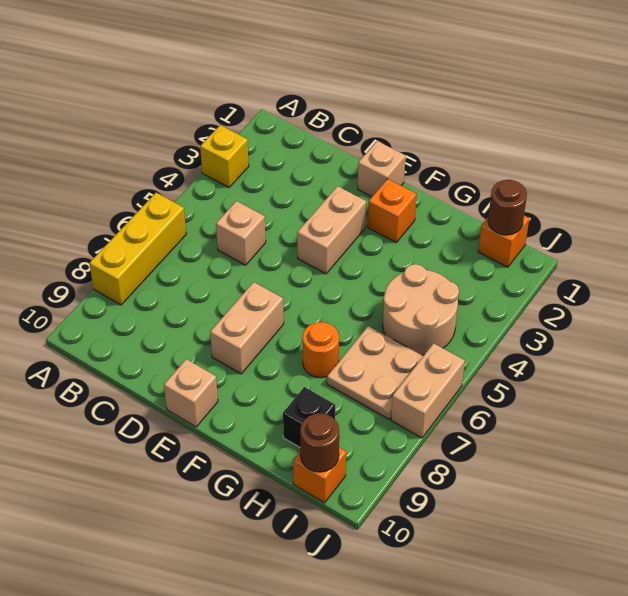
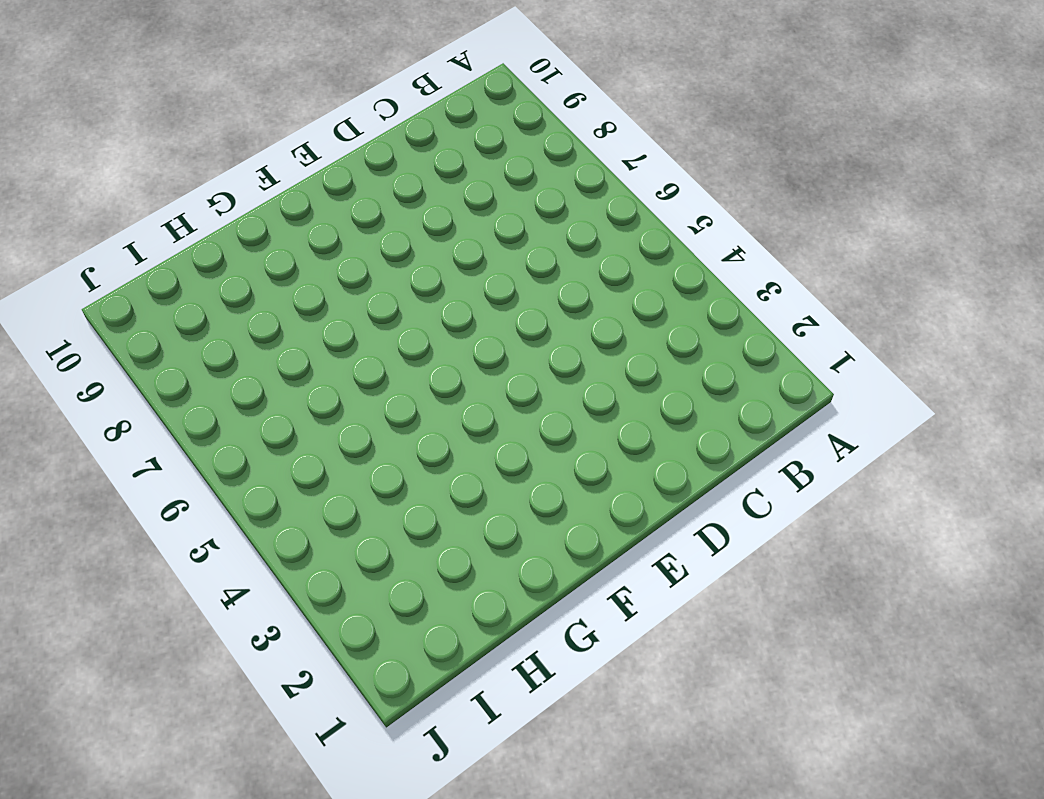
none -> yellow brick A3 level 1
none -> yellow brick A6:A8 level 1
none -> tan brick C5 level 1

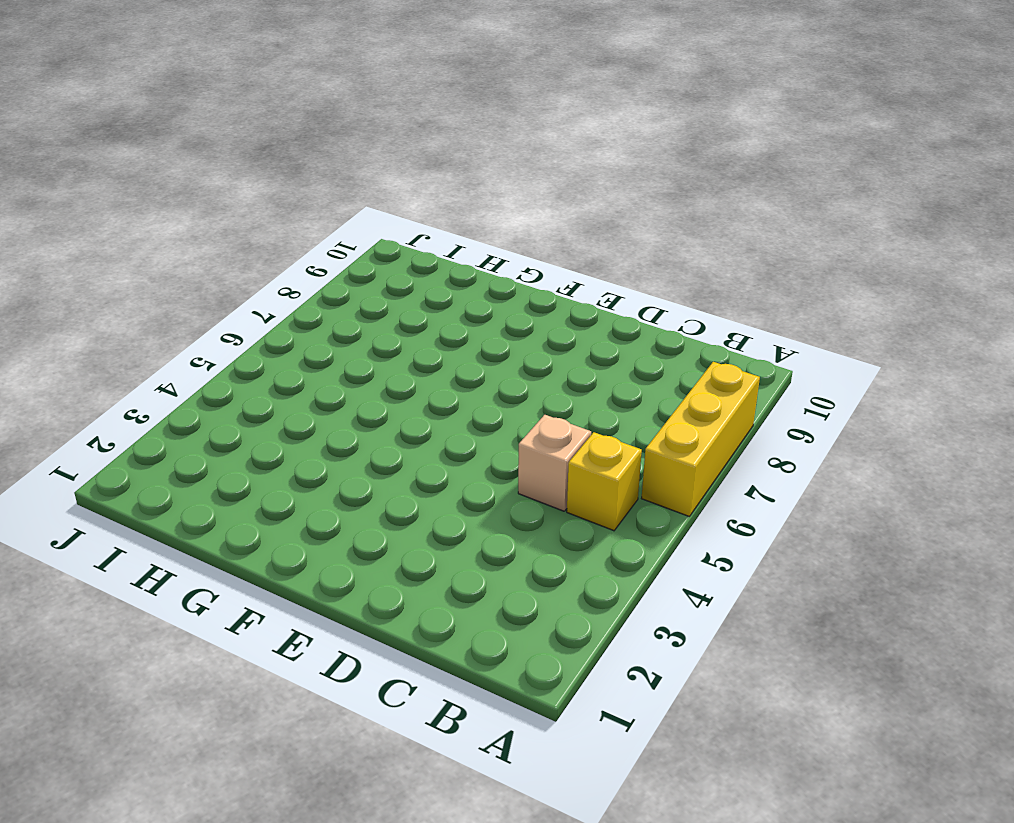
yellow brick B5 level 1 -> yellow brick A3 level 1
none -> tan brick E1 level 1
none -> tan brick E3:E4 level 1
none -> tan brick E7:E8 level 1

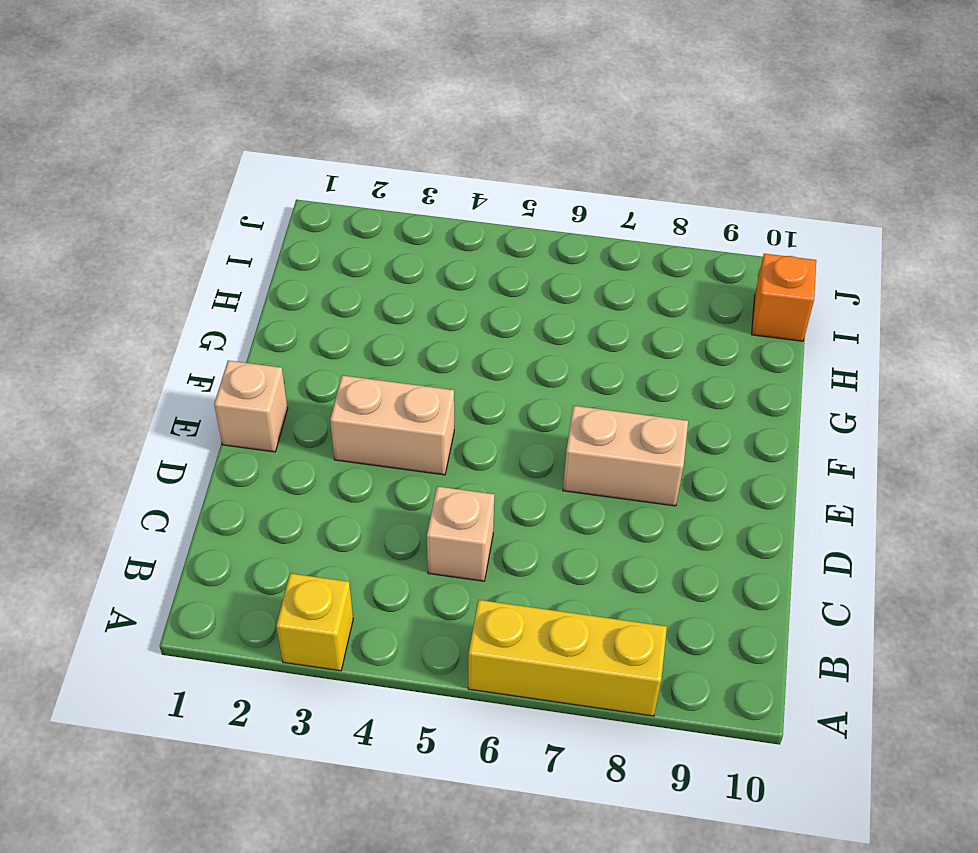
none -> tan brick E10 level 1
none -> orange brick F2 level 1
none -> orange round brick G7 level 1

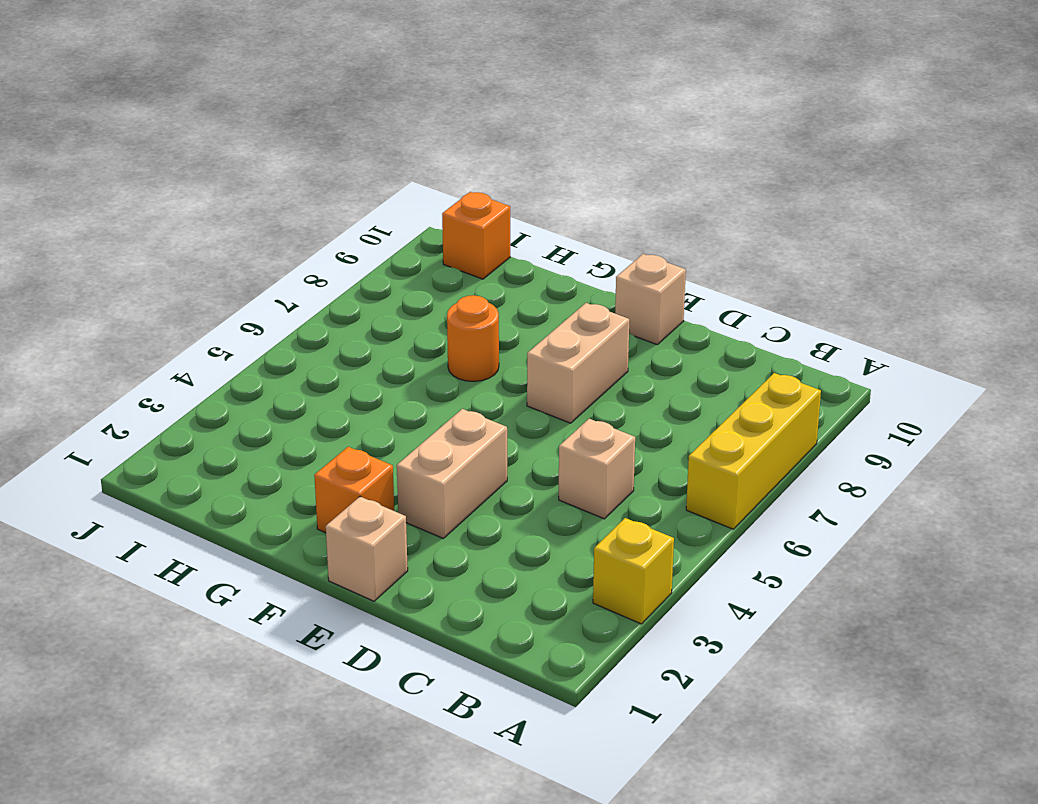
none -> tan round brick H4:I5 level 1
none -> tan plate H6:I7 level 1
none -> black brick H9 level 1

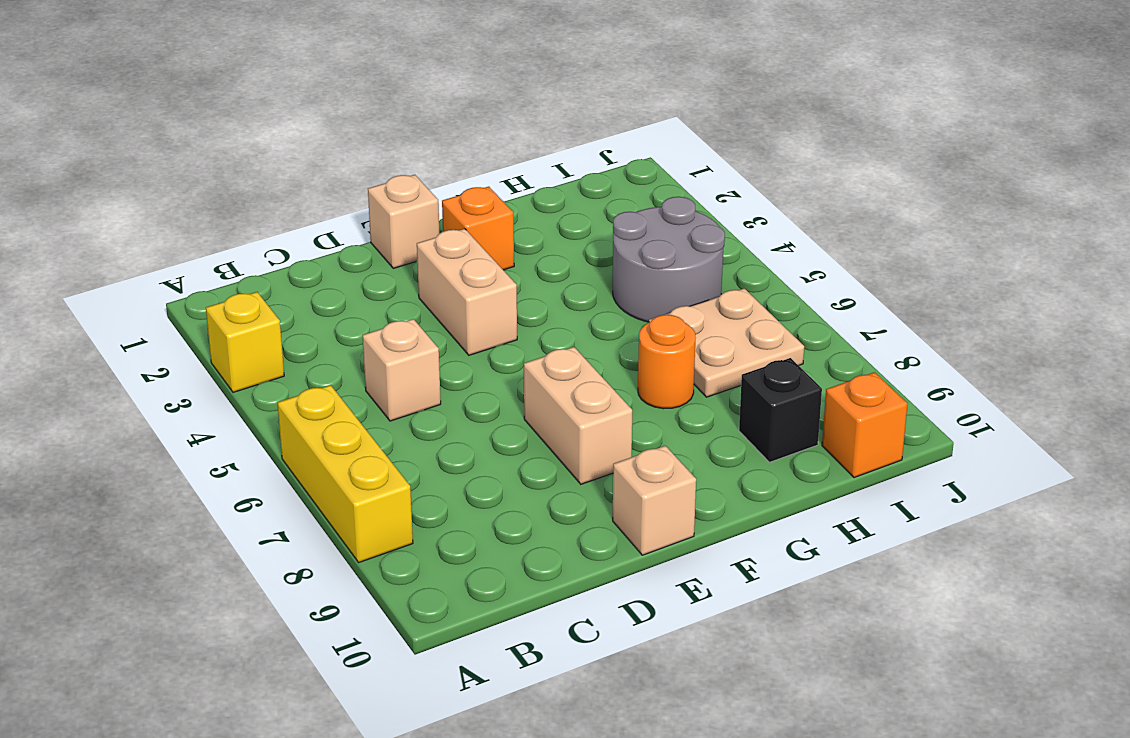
grey round brick H4:I5 level 1 -> tan round brick H4:I5 level 1
none -> orange brick I1 level 1
none -> tan brick J6:J7 level 1
none -> brown round brick I1 level 2

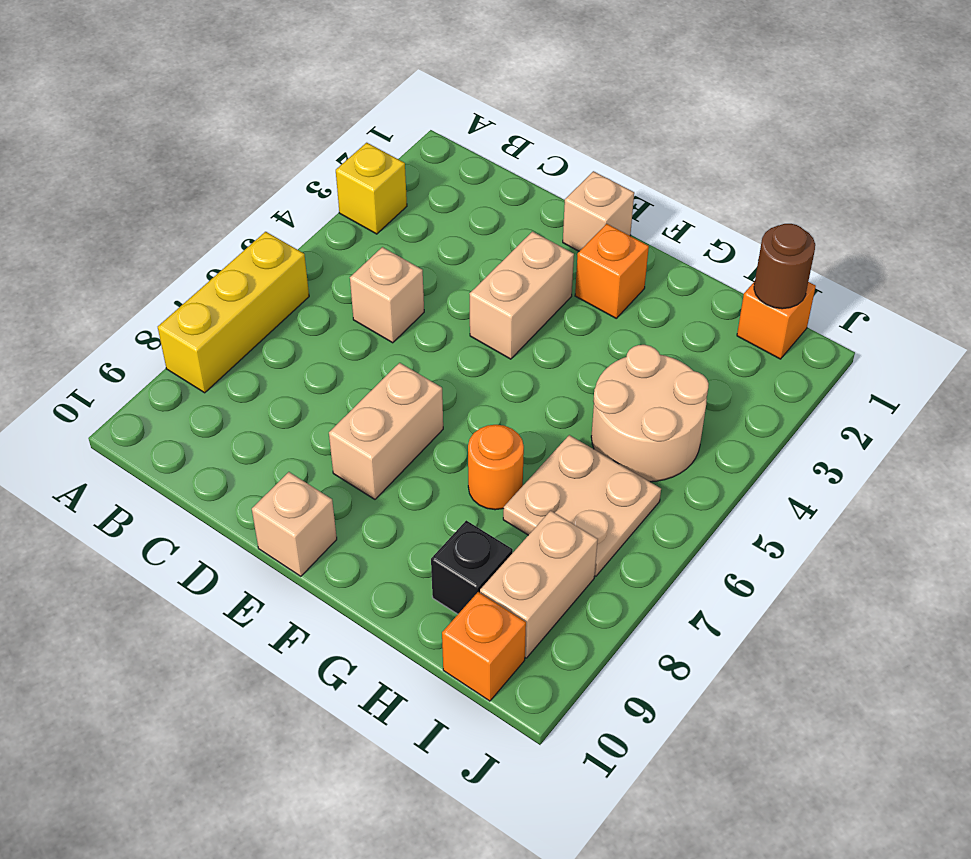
tan brick I8:I9 level 1 -> tan brick J6:J7 level 1
none -> brown round brick I10 level 2

